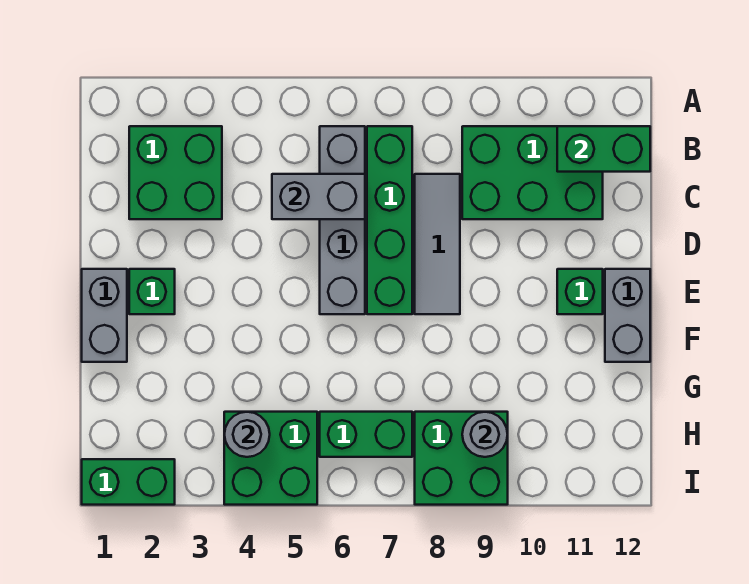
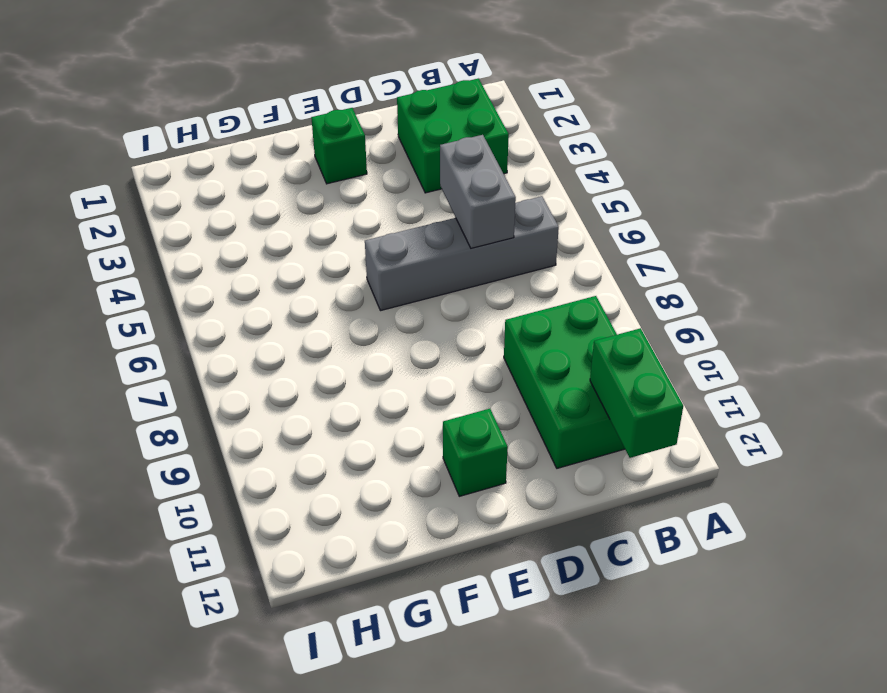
none -> green brick B7:E7 level 1
none -> grey tile C8:E8 level 1
none -> grey brick E1:F1 level 1

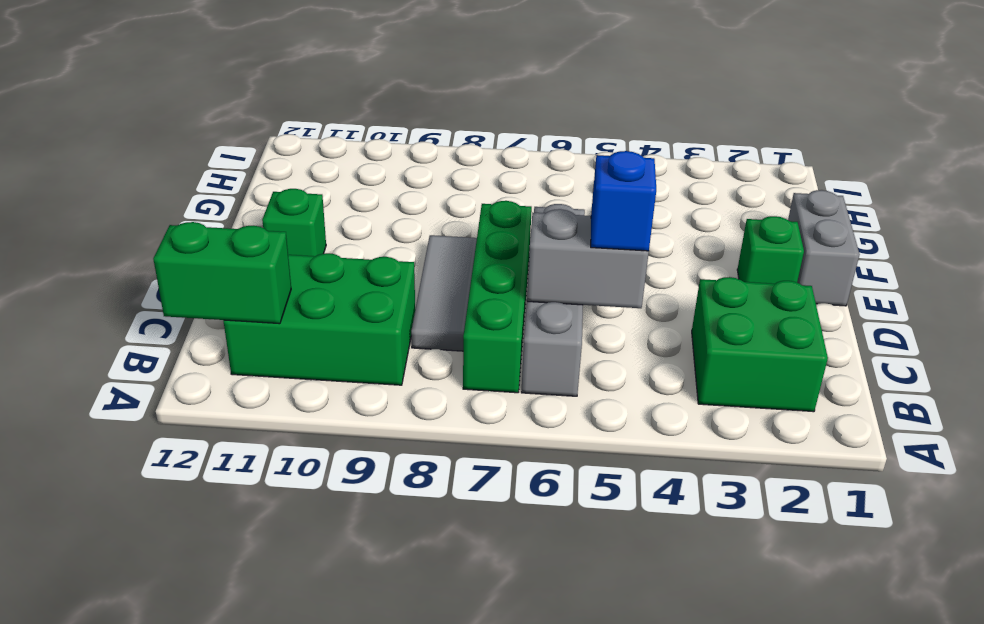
blue brick C5 level 3 -> none
none -> grey brick E12:F12 level 1
none -> green brick H4:I5 level 1
none -> green brick H6:H7 level 1

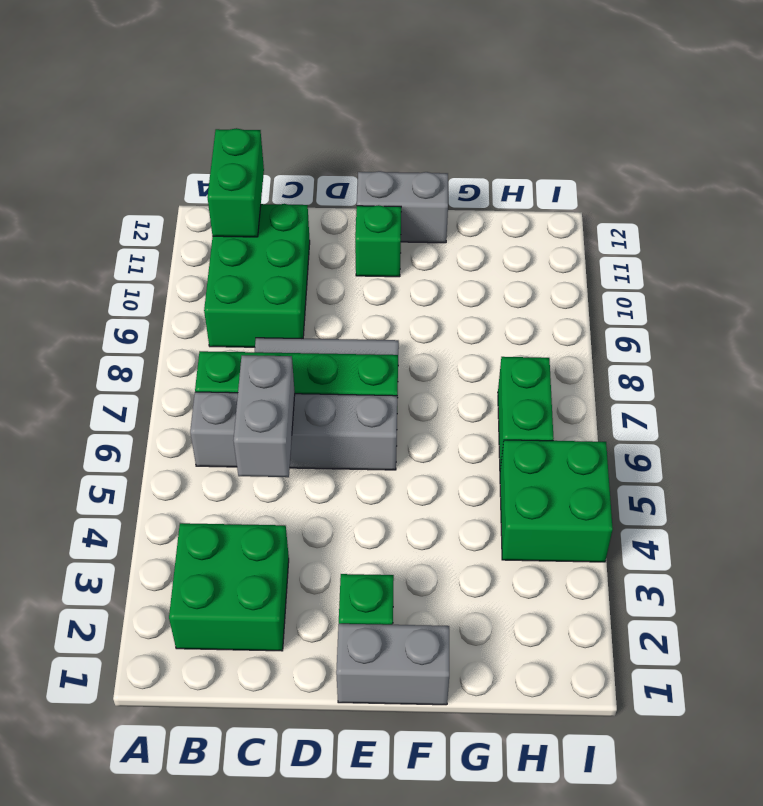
none -> green brick H8:I9 level 1
none -> green brick I1:I2 level 1
none -> grey round brick H4 level 2

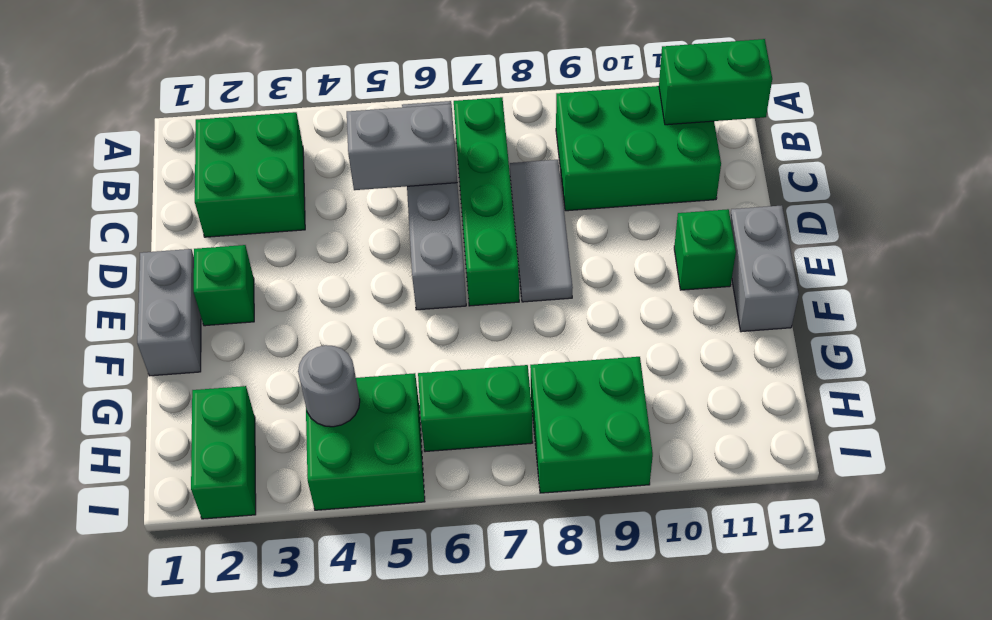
green brick H2:I2 level 1 -> green brick I1:I2 level 1
none -> grey round brick H9 level 2

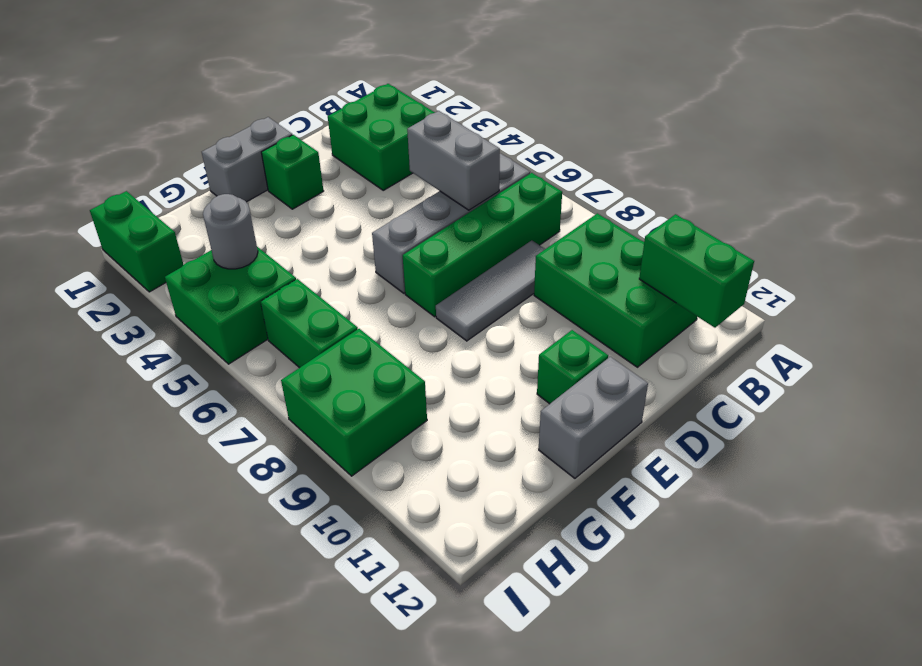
none -> grey round brick H9 level 2

